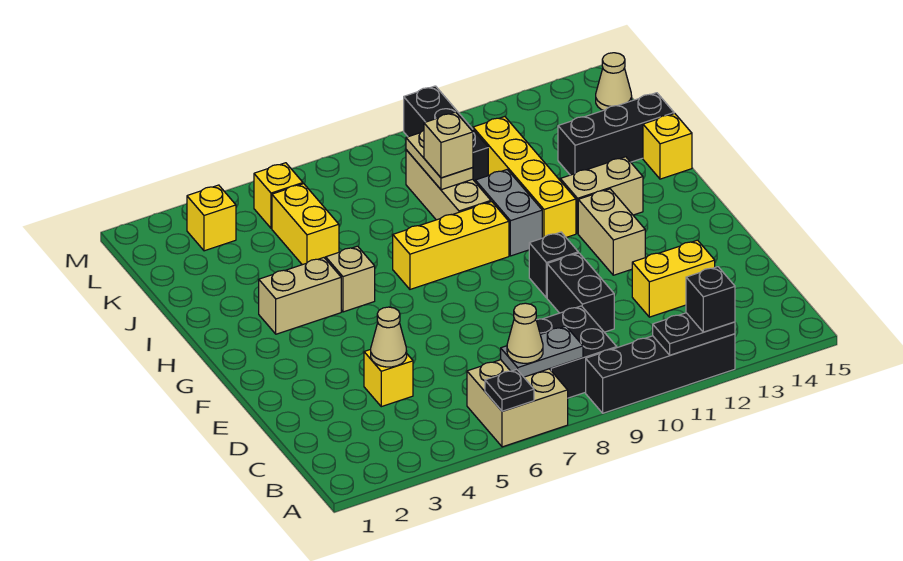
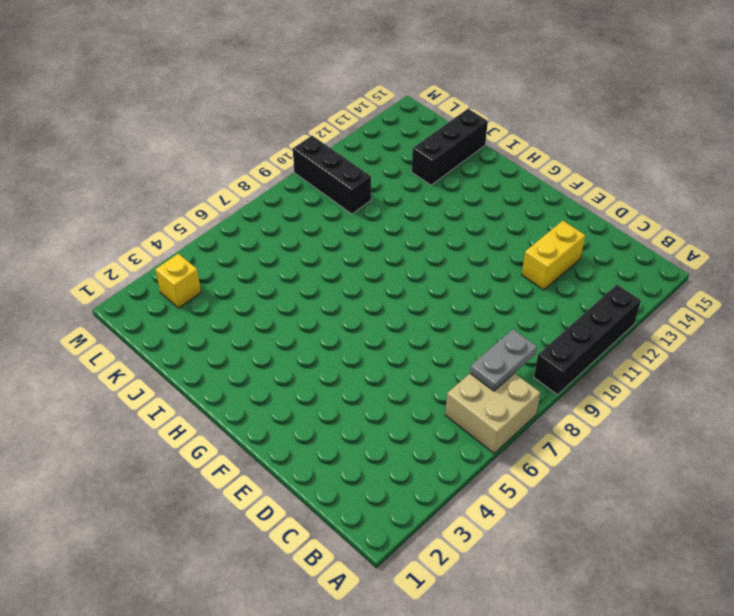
none -> black brick B8:C9 level 1
none -> yellow brick D4 level 1
none -> black brick D10:E10 level 1
none -> black brick F10 level 1

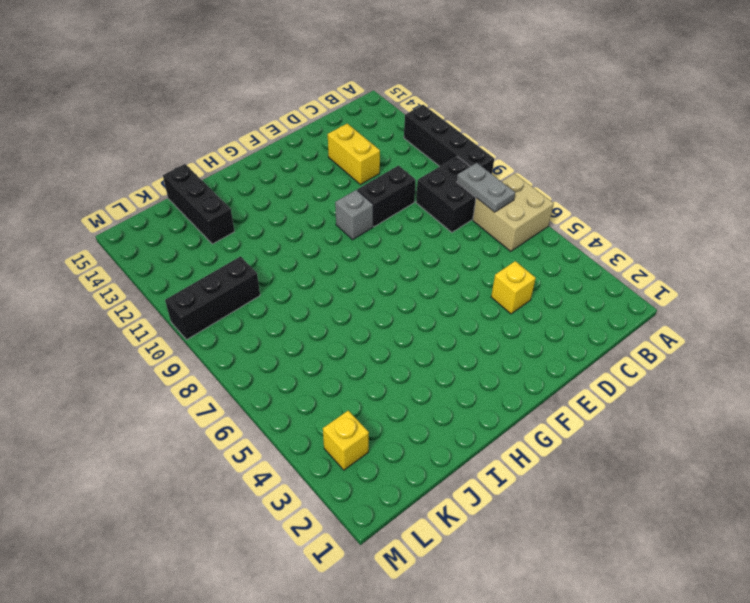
grey brick F10 level 1 -> black brick F10 level 1
none -> tan brick F12:G12 level 1
none -> tan brick H3:H4 level 1
none -> tan brick H5 level 1
none -> yellow brick H7:H9 level 1

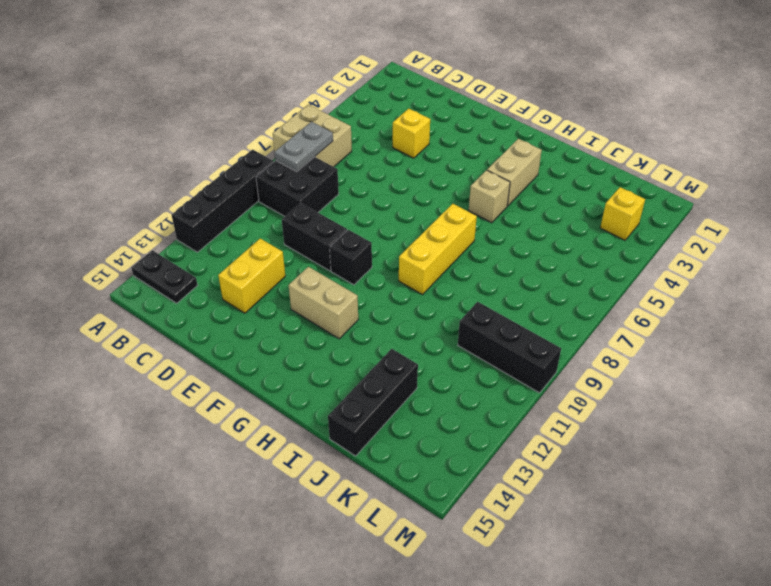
black plate A14:B14 level 1 -> black plate A11:A12 level 2
none -> grey brick H10:I10 level 1
none -> yellow brick H11:K11 level 1
none -> tan brick H12:H13 level 1
none -> tan brick I9:K9 level 1

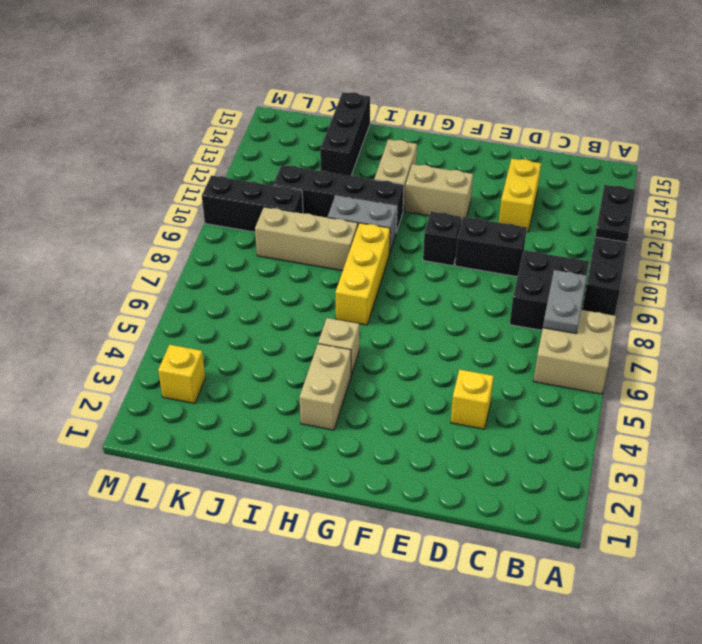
black brick H11:K11 level 1 -> yellow brick H11:K11 level 1
none -> yellow brick I15 level 1
none -> yellow brick J5:K5 level 1
none -> yellow brick L5 level 1
none -> tan cone L15 level 1

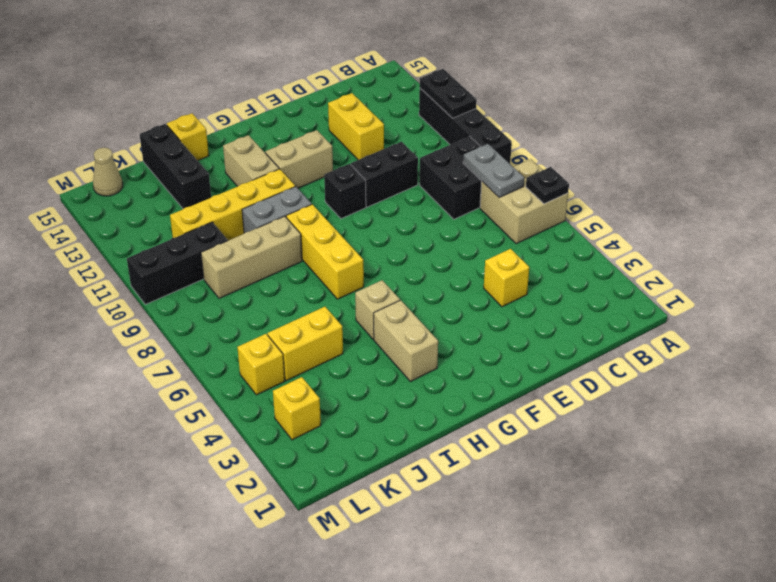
none -> tan cone D4 level 2
none -> tan plate J9:K9 level 2
none -> black brick A12 level 3
none -> tan cone B7 level 3

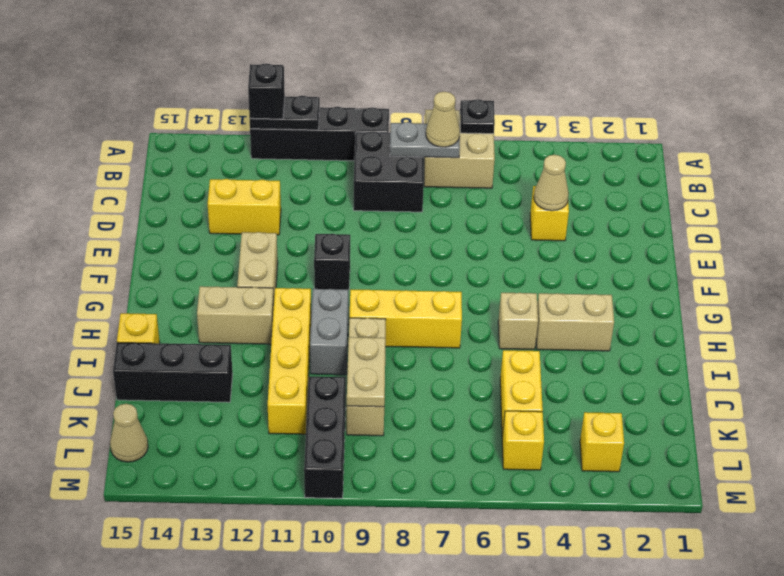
none -> black brick D10:E10 level 1
none -> tan brick J9 level 3

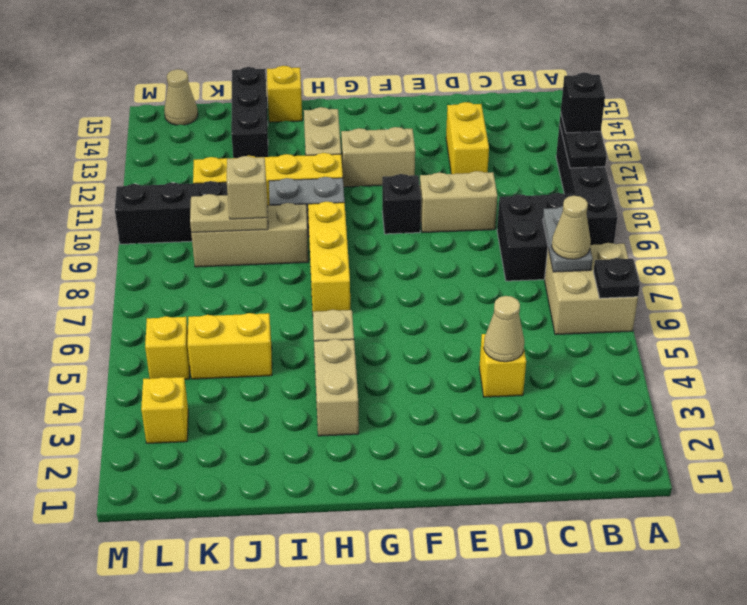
tan brick D10:E10 level 1 -> black brick D10:E10 level 1

